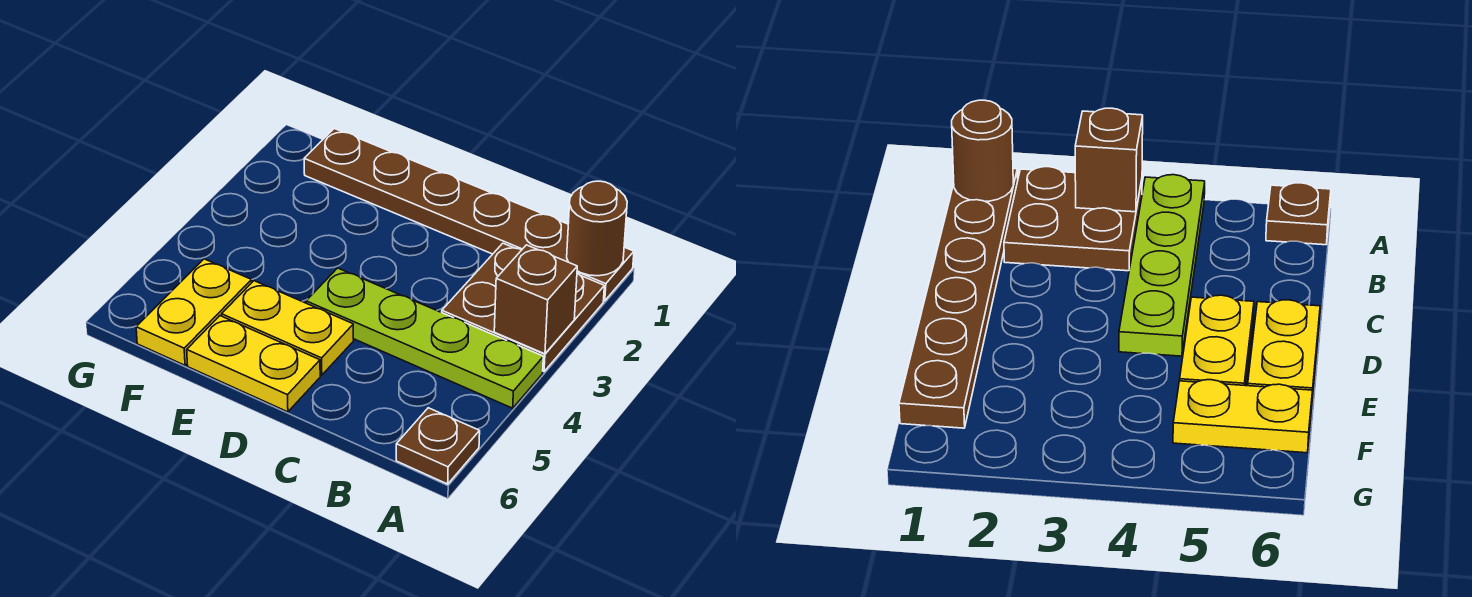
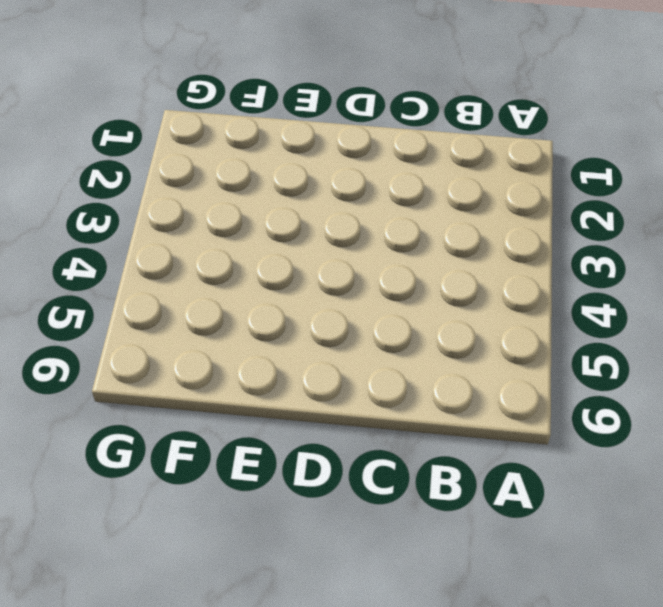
none -> brown plate A1:F1 level 1
none -> brown plate A2:B3 level 1

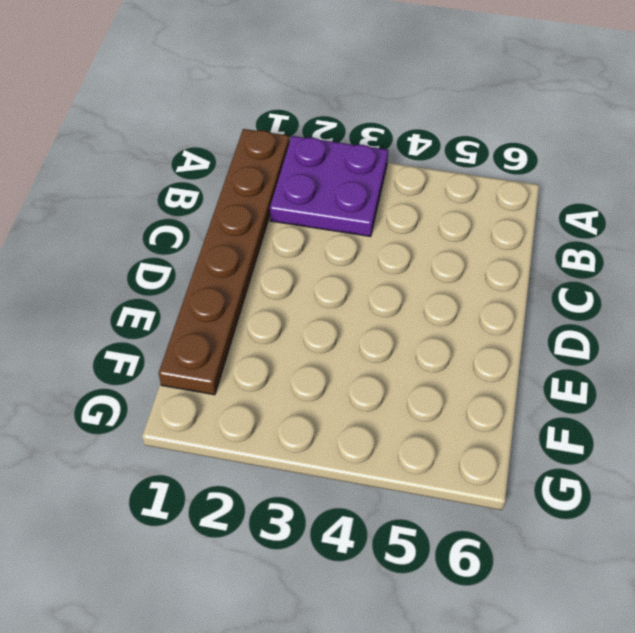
purple plate A2:B3 level 1 -> brown plate A2:B3 level 1
none -> lime plate A4:D4 level 1
none -> brown plate A6 level 1

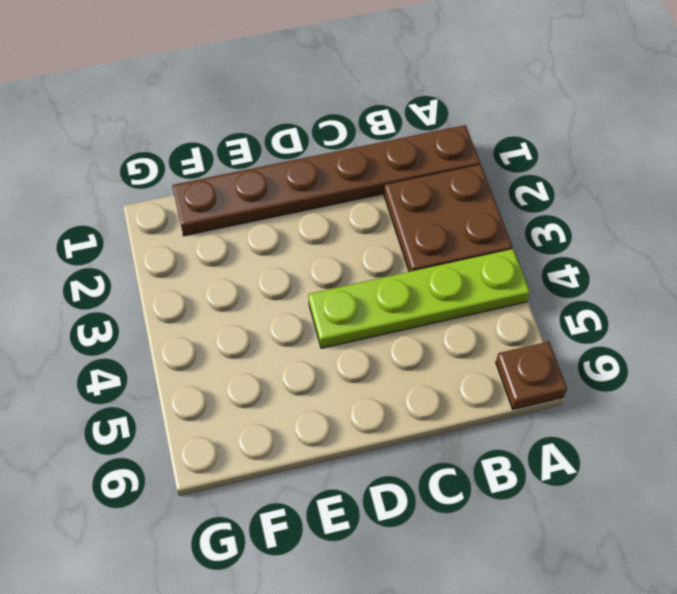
none -> yellow plate D5:E5 level 1
none -> yellow plate D6:E6 level 1

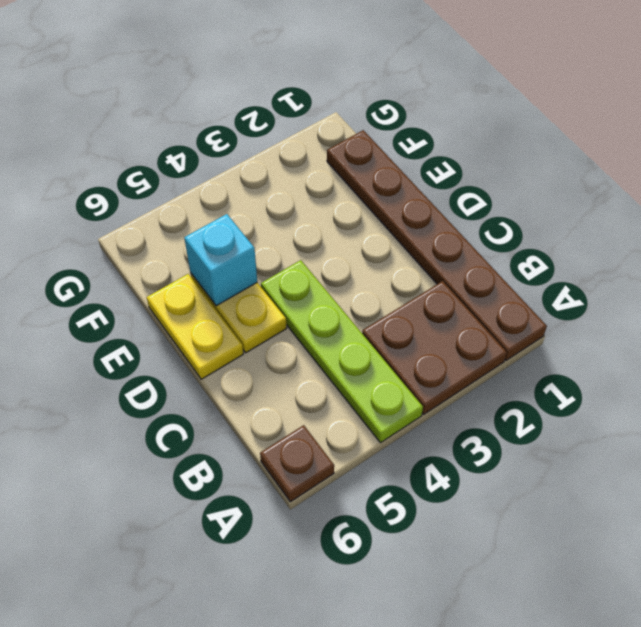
cyan brick E5 level 2 -> none
none -> yellow plate F5:F6 level 1
none -> brown round brick A1 level 2

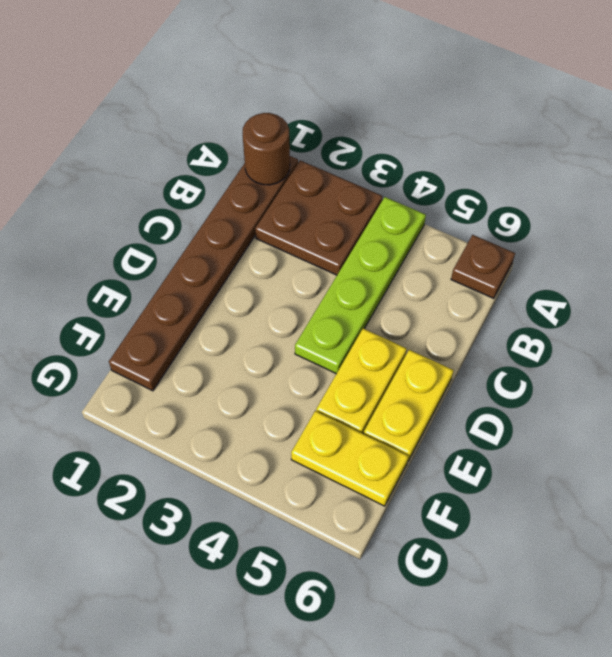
none -> brown brick A3 level 2

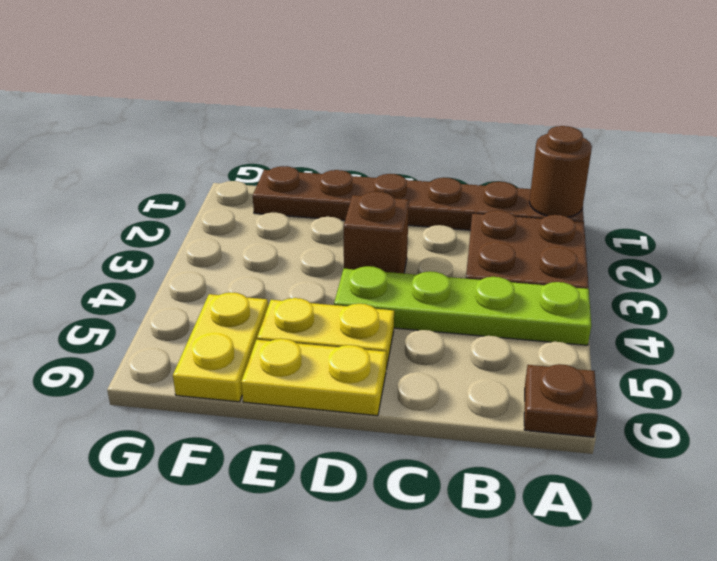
brown brick D3 level 1 -> brown brick A3 level 2

